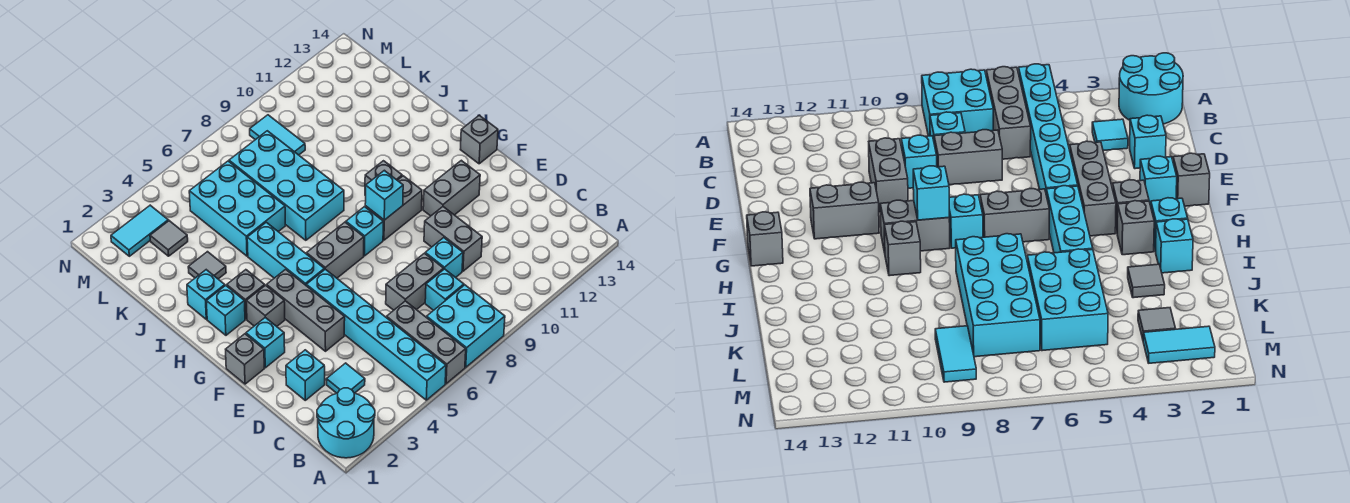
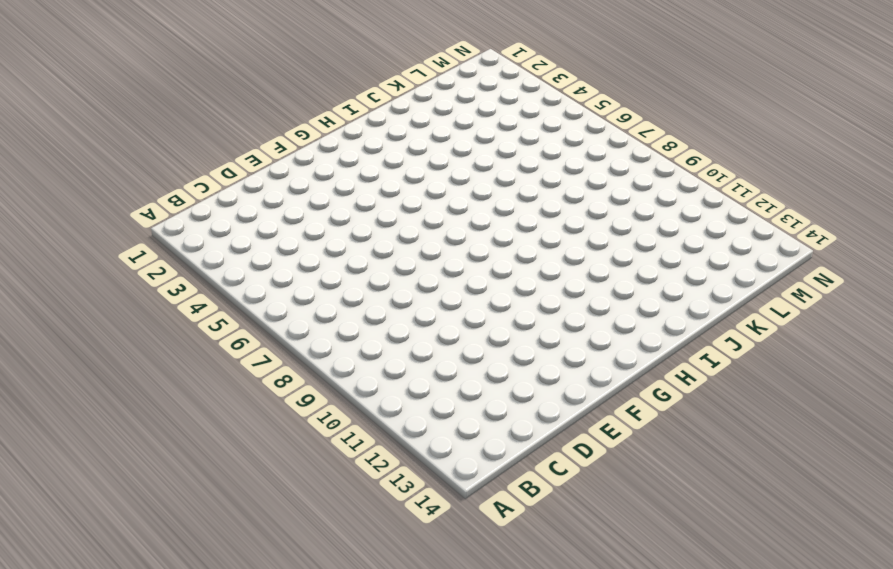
none -> cyan round brick A1:B2 level 1
none -> cyan brick A5:F5 level 1
none -> grey brick A6:C6 level 1
none -> cyan brick A7:B8 level 1

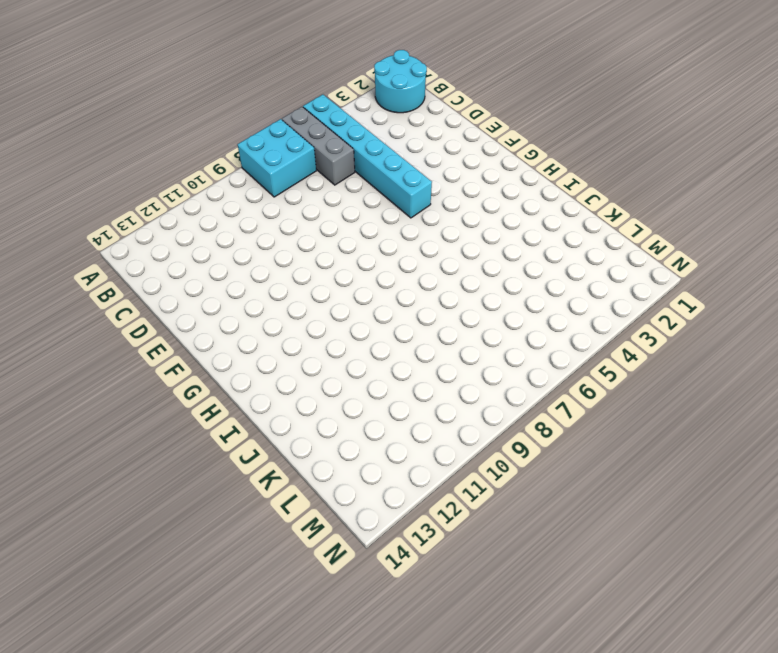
none -> cyan tile C3 level 1
none -> cyan brick C8 level 1
none -> cyan brick D2 level 1
none -> grey brick D7:D8 level 1

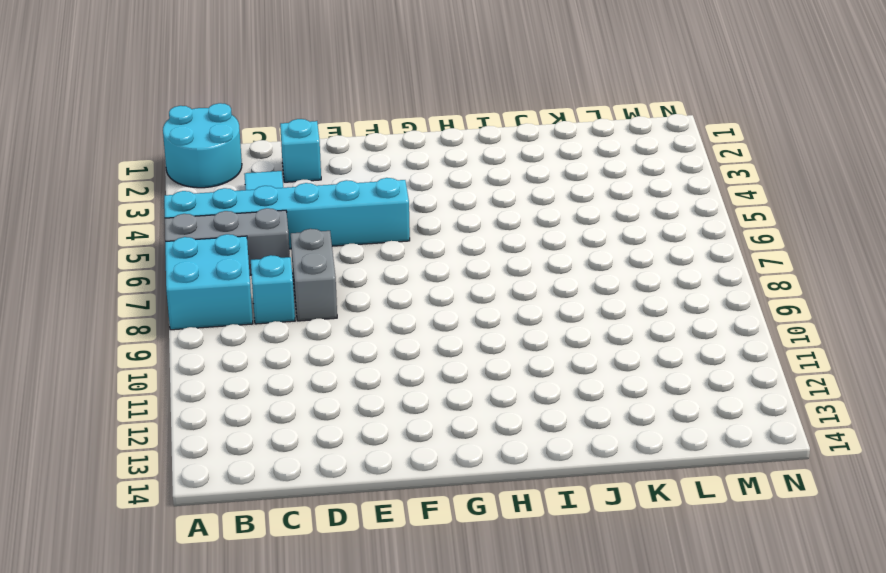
none -> cyan brick D9 level 1
none -> grey brick D10:E10 level 1
none -> grey brick E4:G4 level 1
none -> grey brick F1 level 1

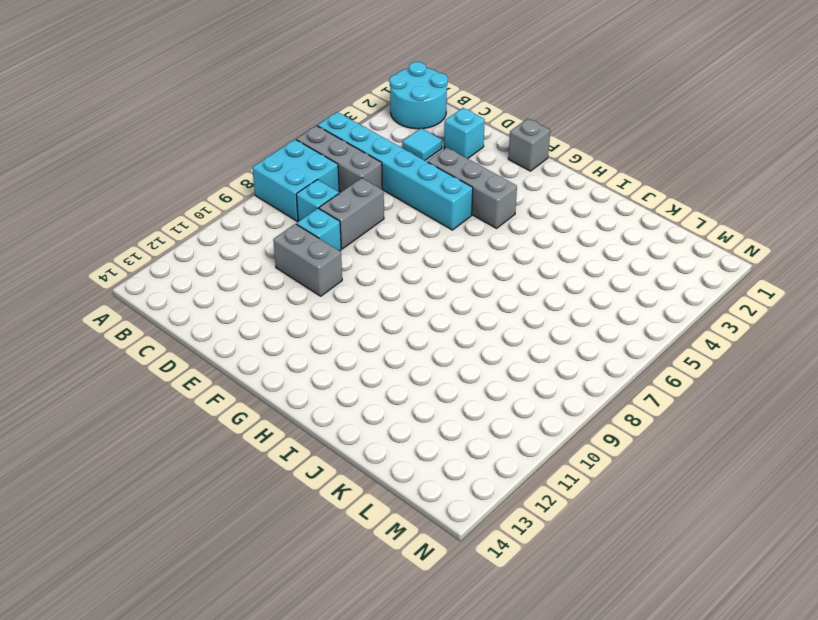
none -> cyan brick F2 level 1
none -> grey brick F11:F12 level 1
none -> grey brick G3 level 1
none -> cyan brick G5:I5 level 1

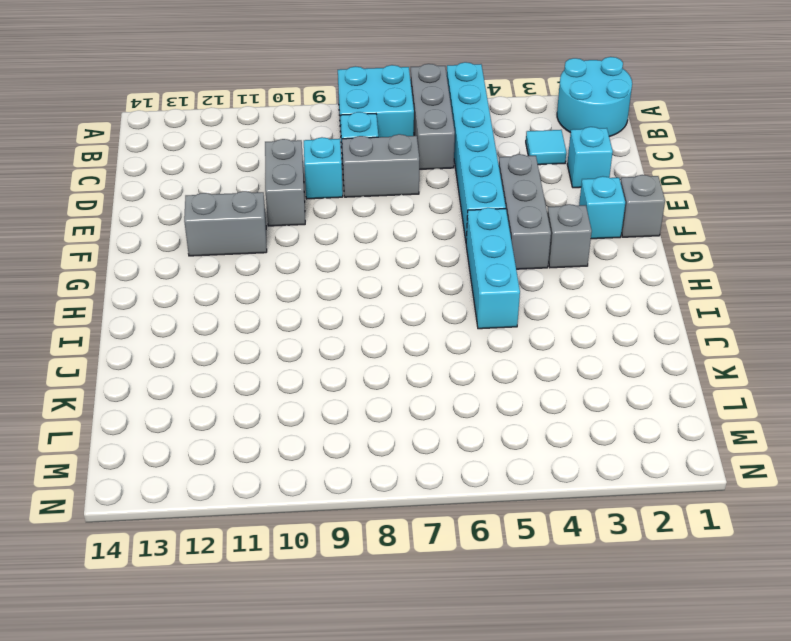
none -> grey brick G6:G7 level 1
none -> cyan brick G8 level 1
none -> grey brick G9:G10 level 1
none -> grey brick G14 level 1

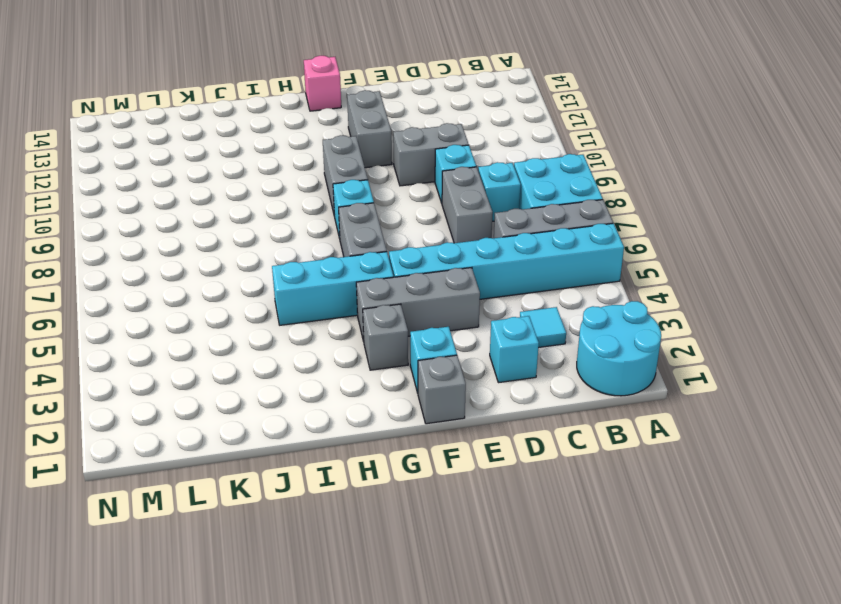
pink brick G14 level 1 -> grey brick G14 level 1
none -> cyan brick H2 level 1
none -> grey brick H3 level 1
none -> grey brick H10 level 1
none -> cyan brick I2 level 1

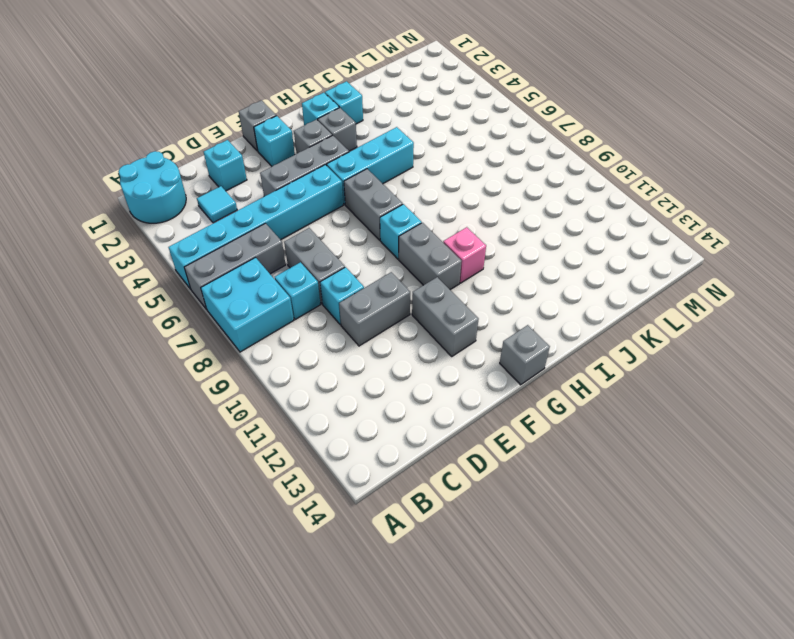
pink brick H10 level 1 -> grey brick H10 level 1
none -> cyan brick I7:L8 level 1
none -> grey tile J3 level 1
none -> cyan brick J5:L6 level 1
none -> grey tile L3 level 1

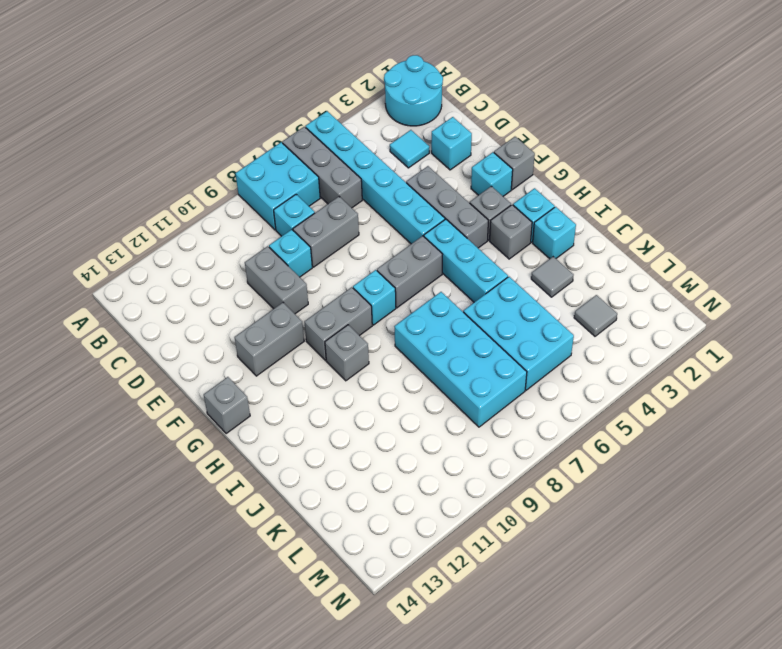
none -> cyan tile L9:M9 level 1
none -> cyan tile M2:M3 level 1
none -> cyan brick G9 level 2

